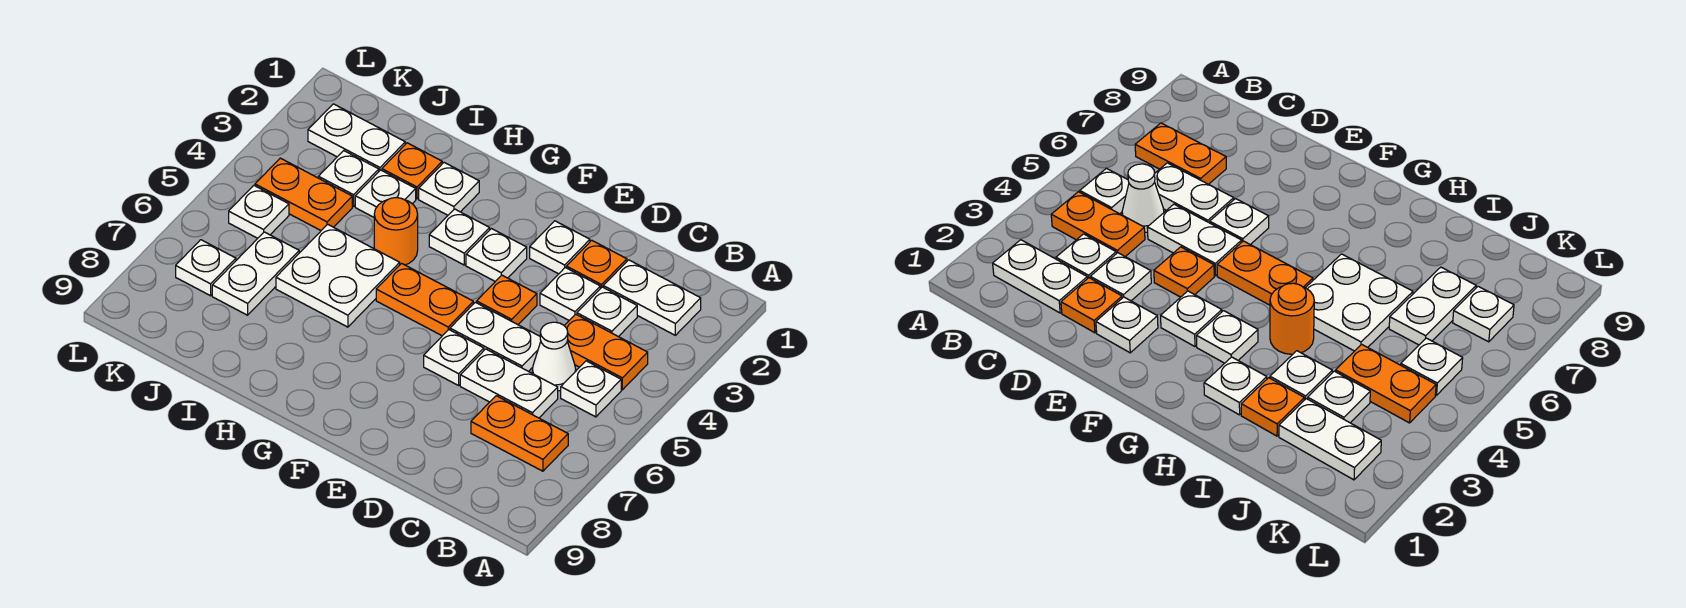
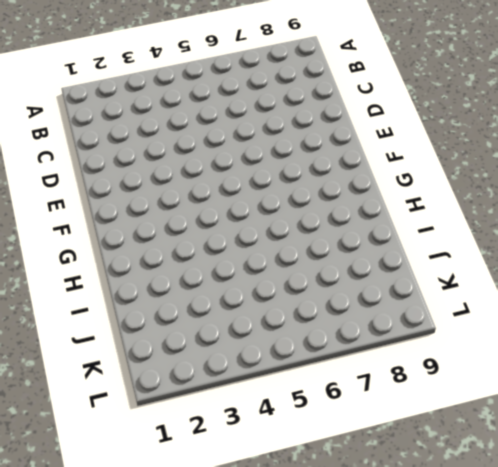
none -> white plate B2:C2 level 1
none -> orange plate B4:C4 level 1
none -> white plate B5 level 1

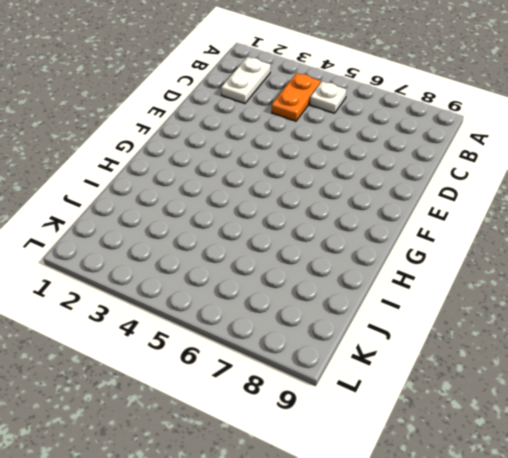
none -> orange plate B7:C7 level 1
none -> white plate C3 level 1
none -> white cone C5 level 1

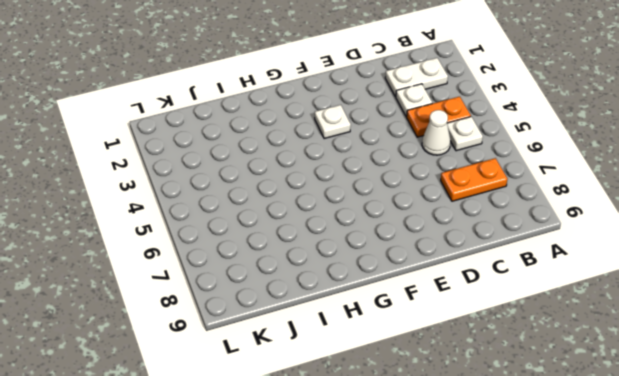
none -> white plate C6:D6 level 1
none -> orange plate D2 level 1
none -> white plate D3 level 1

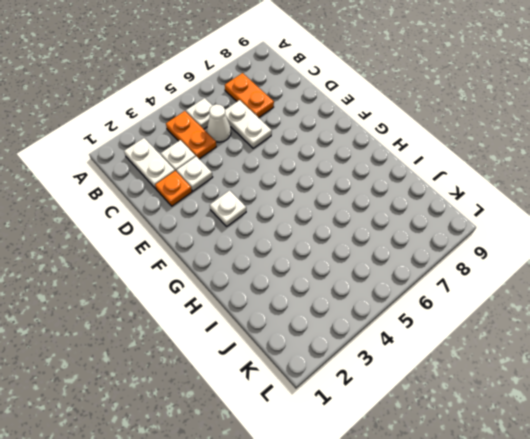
none -> white plate D5:E5 level 1
none -> white plate E2 level 1
none -> orange plate E4 level 1

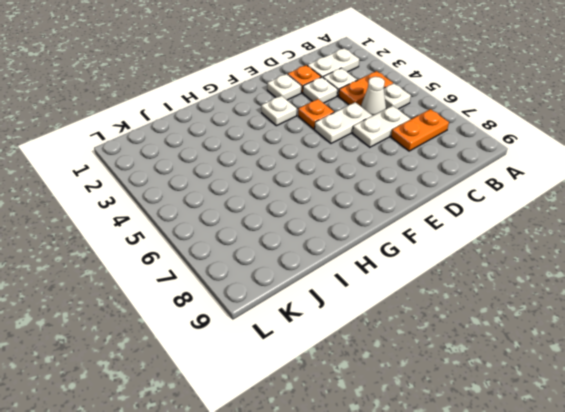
none -> white plate E6 level 1
none -> orange plate F5:G5 level 1
none -> white plate G3 level 1

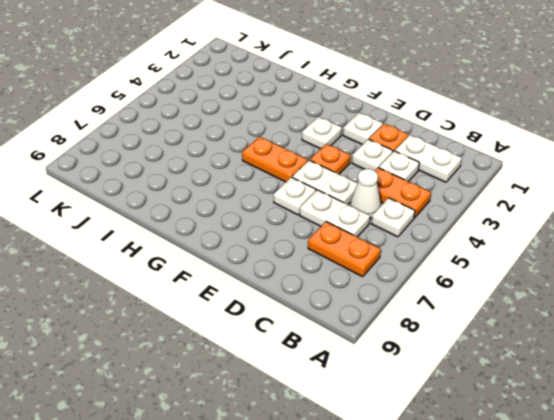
none -> white plate G3 level 1
none -> white plate H2 level 1
none -> orange round brick H4 level 1

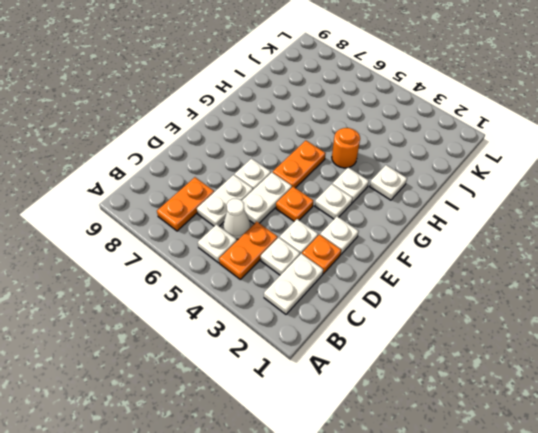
none -> white plate H5:I6 level 1
none -> orange plate I2 level 1
none -> white plate I3 level 1

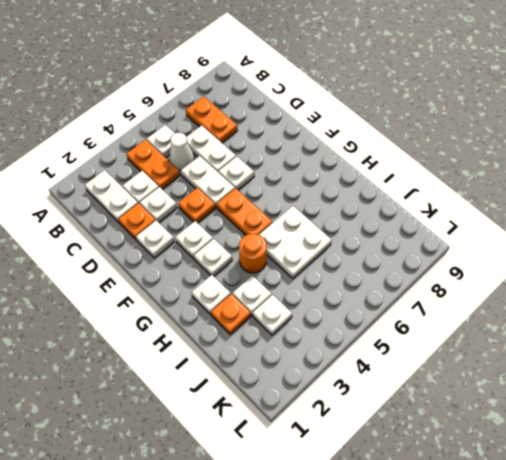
none -> white plate J2:K2 level 1
none -> orange plate J4:K4 level 1
none -> white plate J6:J7 level 1

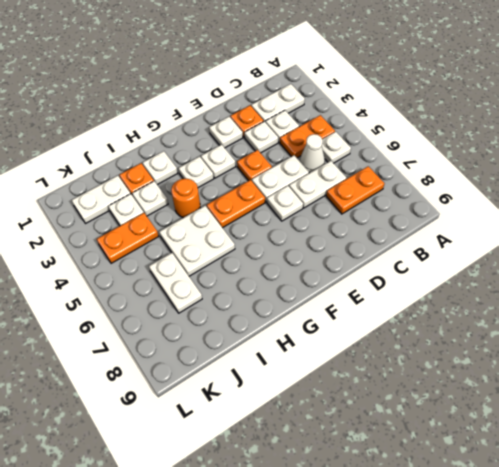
none -> white plate K5 level 1
none -> white plate K7 level 1

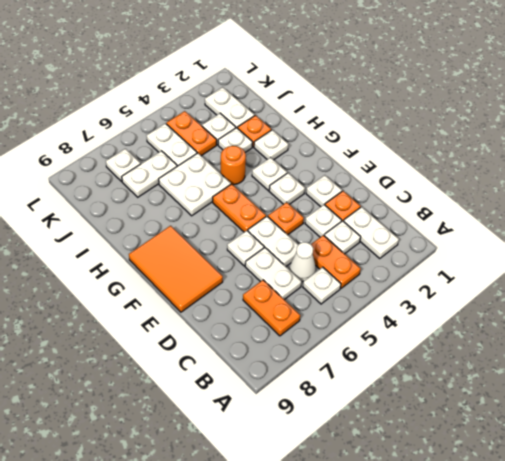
orange tile E8:G9 level 1 -> none
white plate J5:K5 level 1 -> white plate K5 level 1

